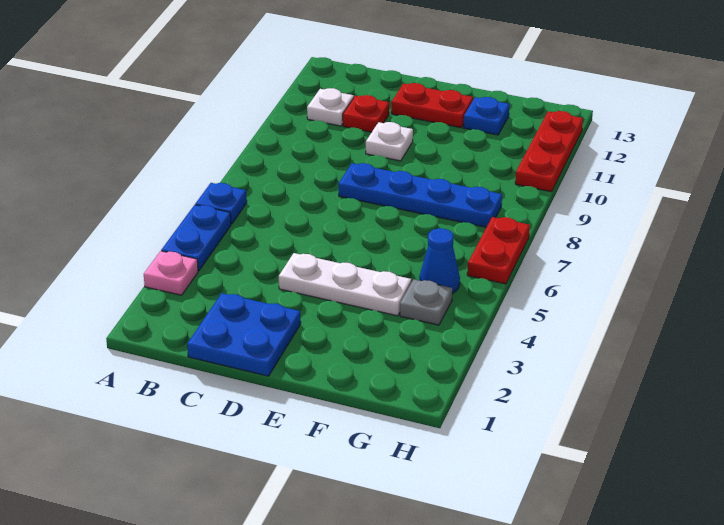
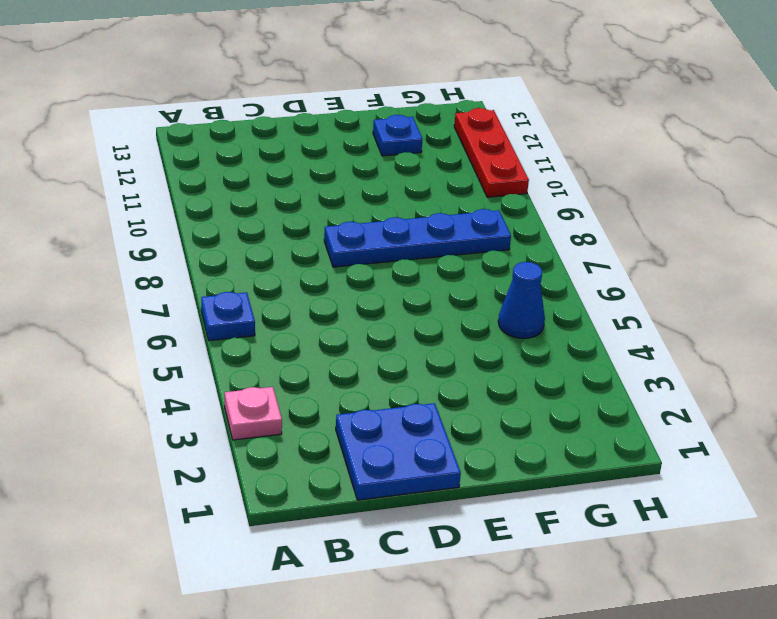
none -> blue plate A4:A5 level 1
none -> white plate B11 level 1
none -> red plate C11 level 1

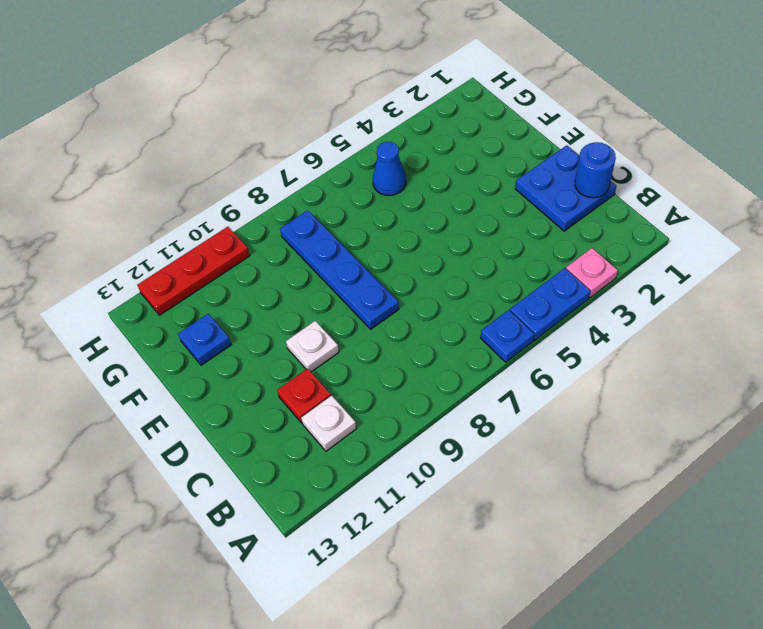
blue round brick C1 level 2 -> none
none -> white plate D4:F4 level 1
none -> red plate D12:E12 level 1
none -> grey plate G4 level 1

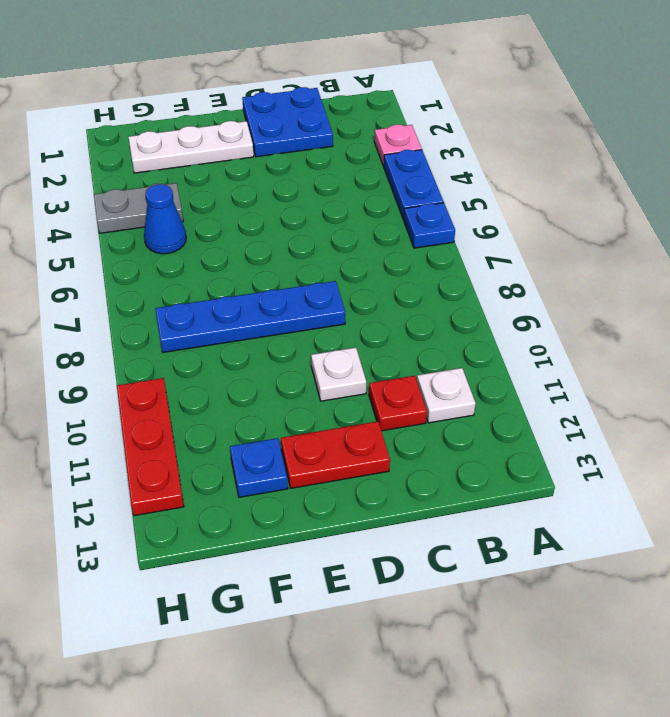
white plate E2:G2 level 1 -> white plate D4:F4 level 1
grey plate G4:H4 level 1 -> grey plate G4 level 1
none -> red plate H6:H7 level 1

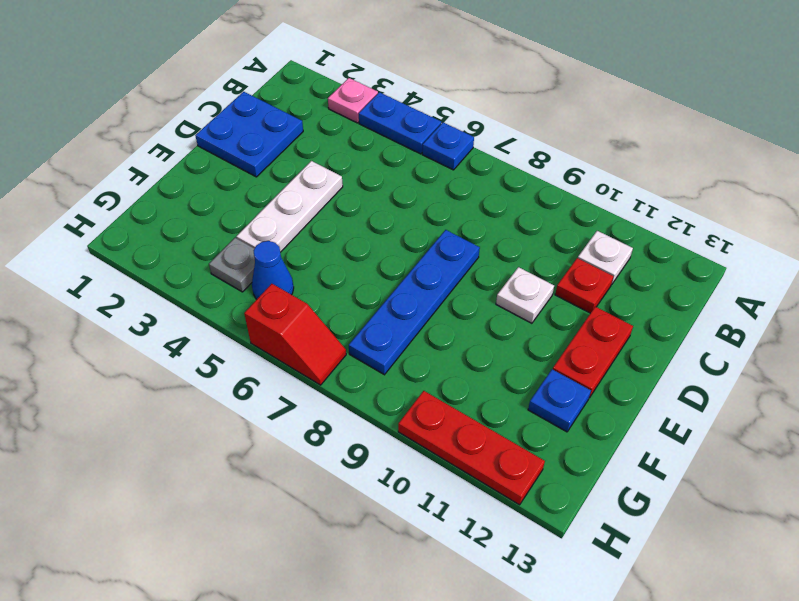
red slope H6:H7 level 1 top 6 -> red plate H6:H7 level 1

